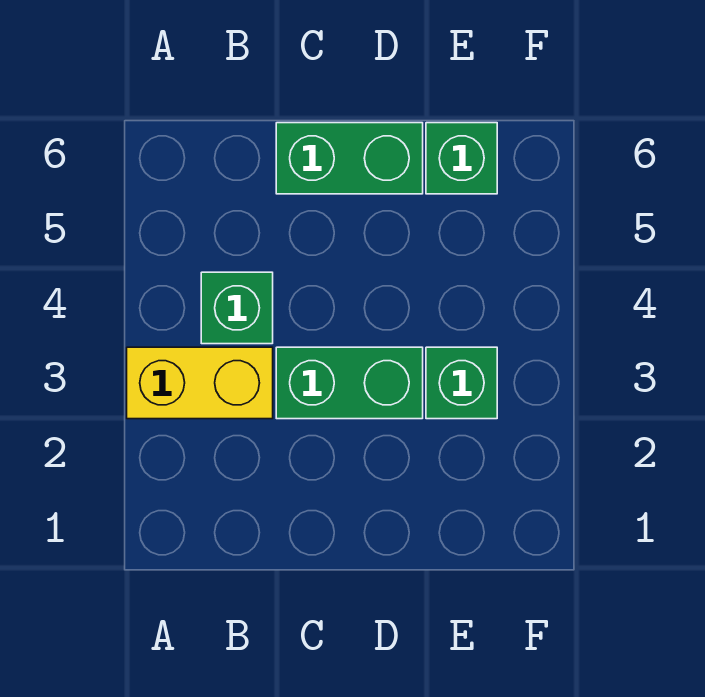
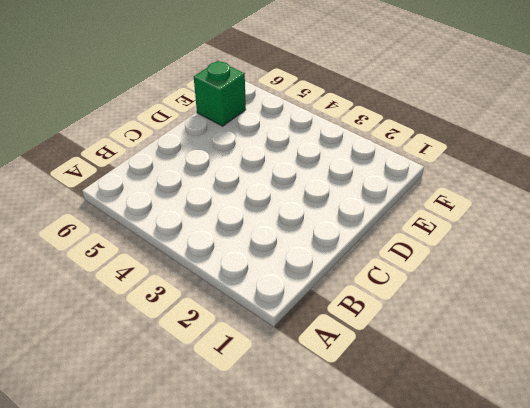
none -> yellow brick A3:B3 level 1
none -> green brick B4 level 1

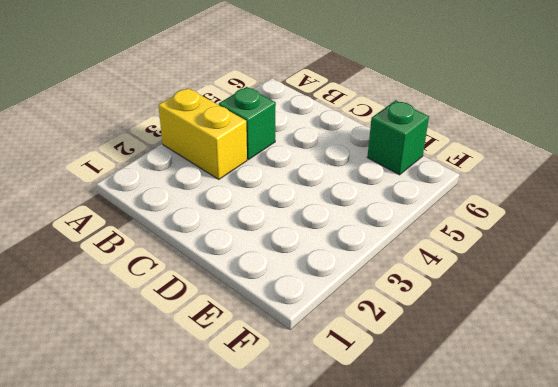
none -> green brick C3:D3 level 1
none -> green brick C6:D6 level 1

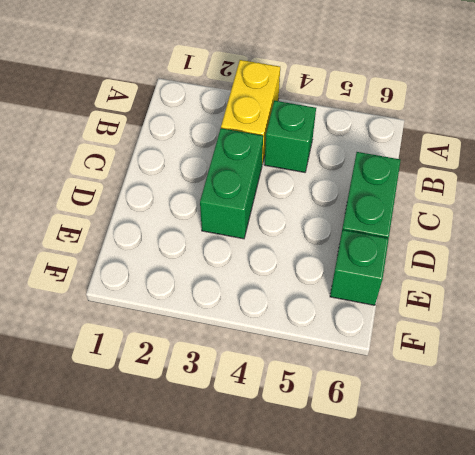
none -> green brick E3 level 1

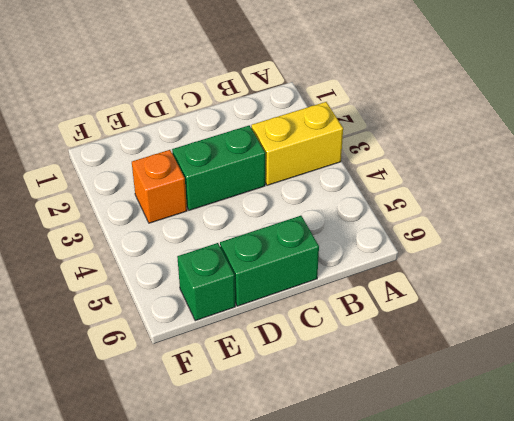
orange brick E3 level 1 -> green brick E3 level 1
none -> green brick B4 level 1

